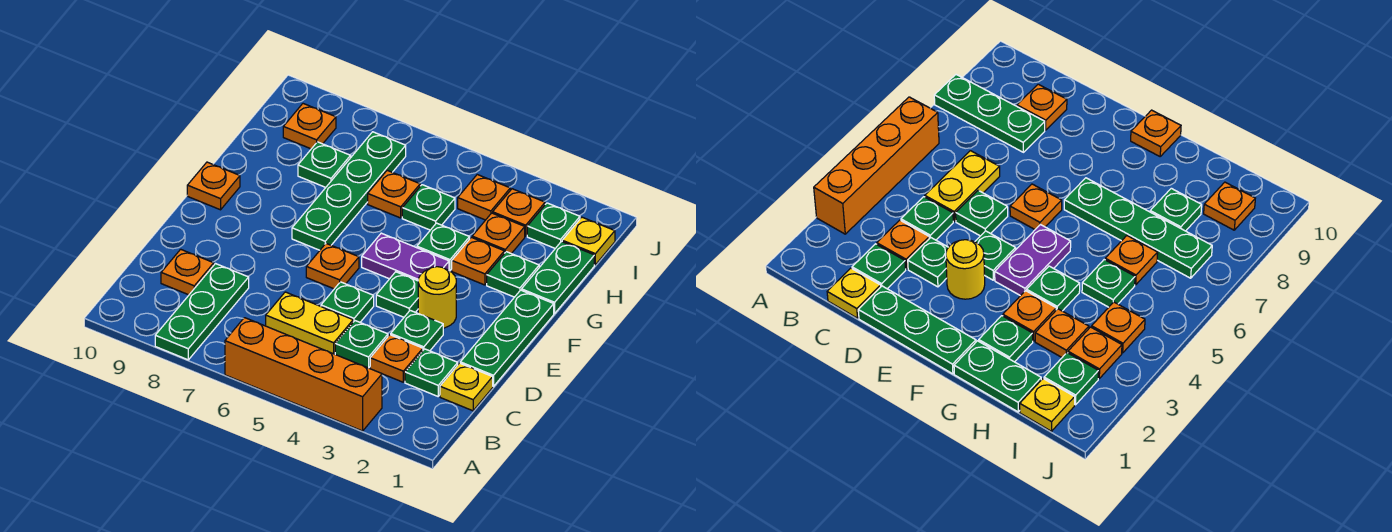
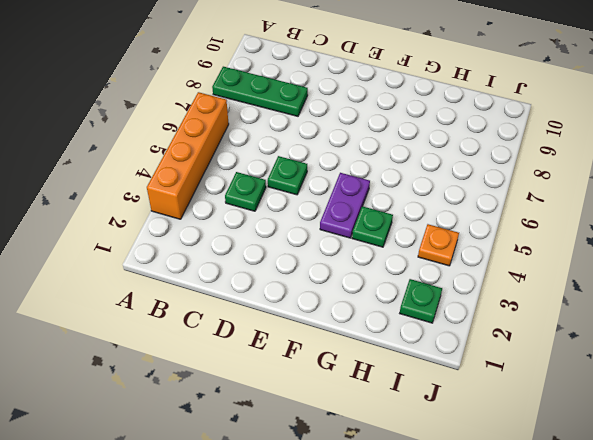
none -> yellow plate C1 level 1
none -> green plate C2 level 1
none -> orange plate C3 level 1
none -> yellow plate C5:C6 level 1

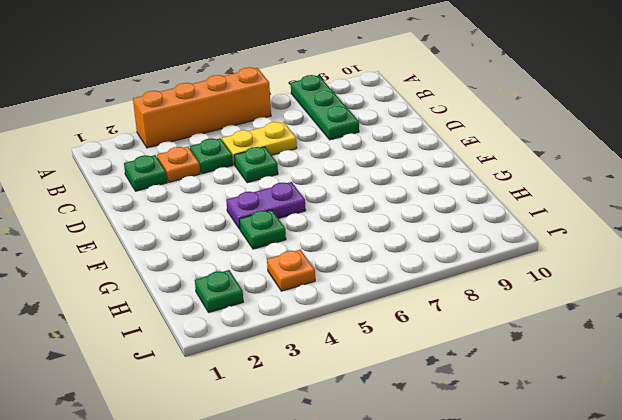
none -> yellow plate C1 level 1
none -> orange plate C9 level 1
none -> green plate D1:F1 level 1
none -> green plate D3 level 1

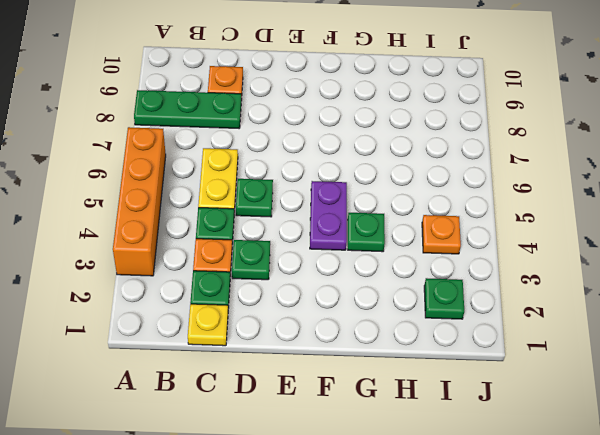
none -> green plate D1:F1 level 1
none -> yellow round brick E3 level 1
none -> green plate E4 level 1
none -> orange plate E6 level 1

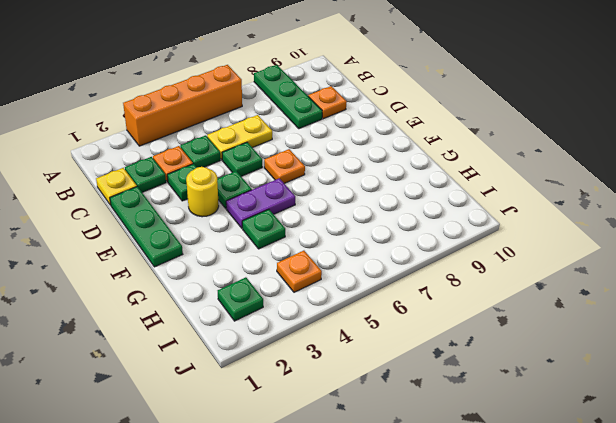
none -> green plate F7:I7 level 1
none -> orange plate F10 level 1
none -> green plate G1:H1 level 1
none -> green plate G2 level 1

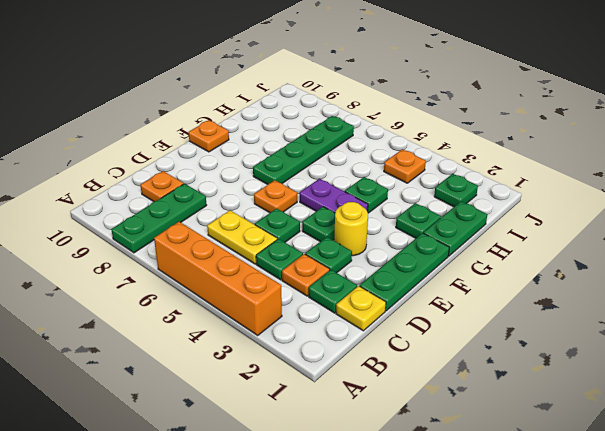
none -> orange plate G3 level 1
none -> orange plate H3 level 1
none -> green plate H5 level 1
none -> orange plate H6 level 1

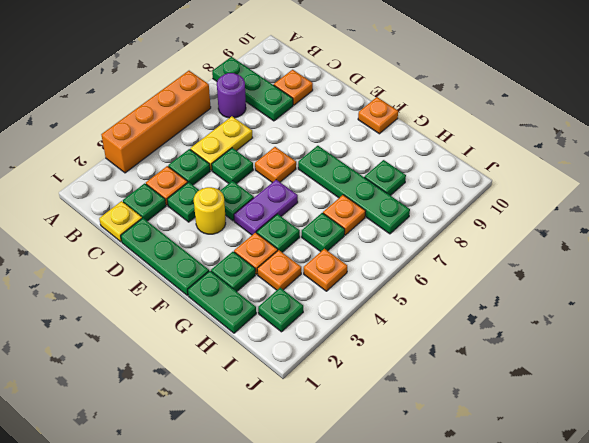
purple round brick B7 level 1 -> none
none -> yellow plate I1 level 1
none -> orange plate I3 level 1
none -> orange plate I9 level 1

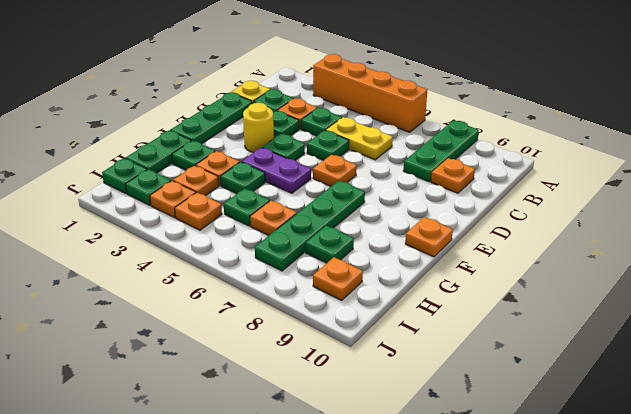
green plate I1 level 1 -> yellow plate I1 level 1

